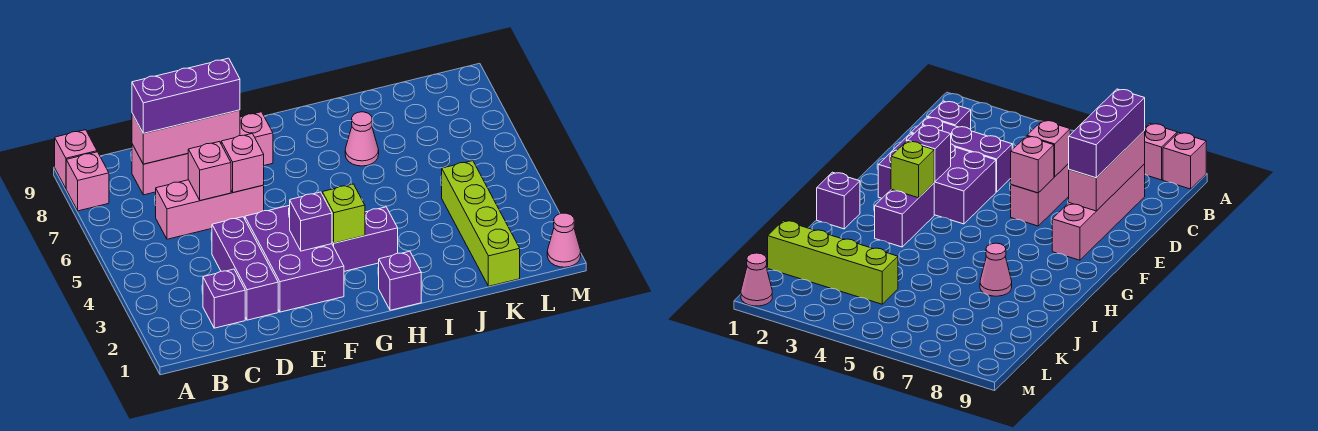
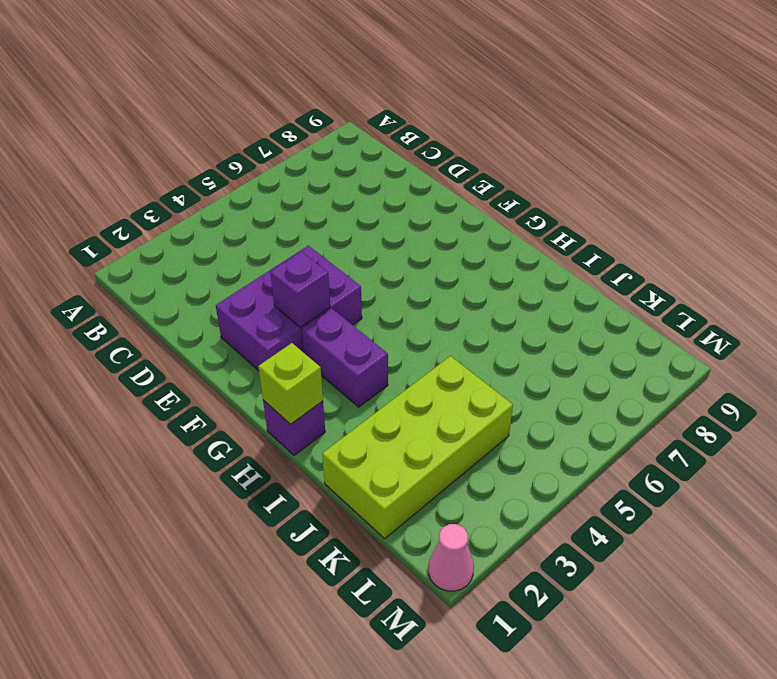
lime brick H1 level 2 -> lime brick G3 level 2
lime brick J1:K4 level 1 -> lime brick K1:K4 level 1
none -> pink brick A8 level 1
none -> pink brick A9 level 1
none -> purple brick C2 level 1

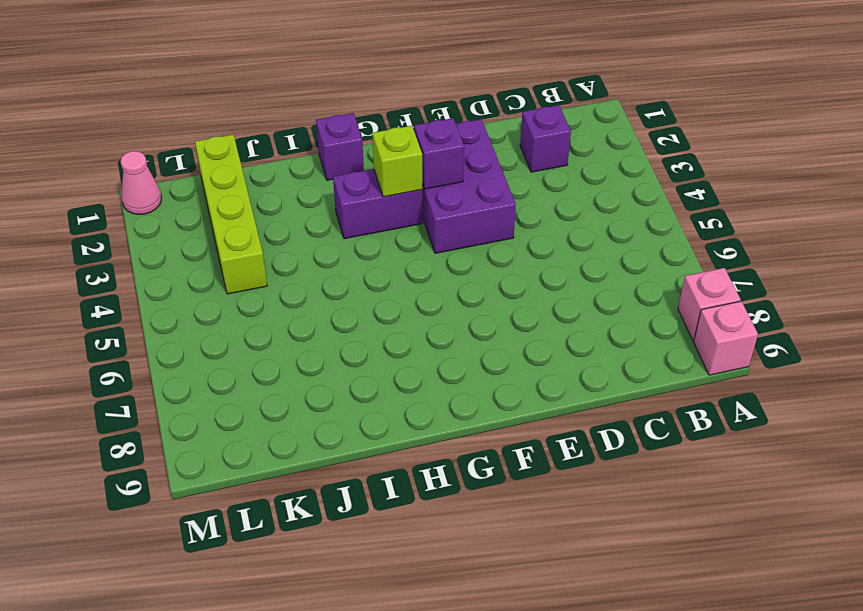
none -> pink brick C6:E6 level 1
none -> pink brick C8:F8 level 1
none -> purple brick D2:D4 level 1

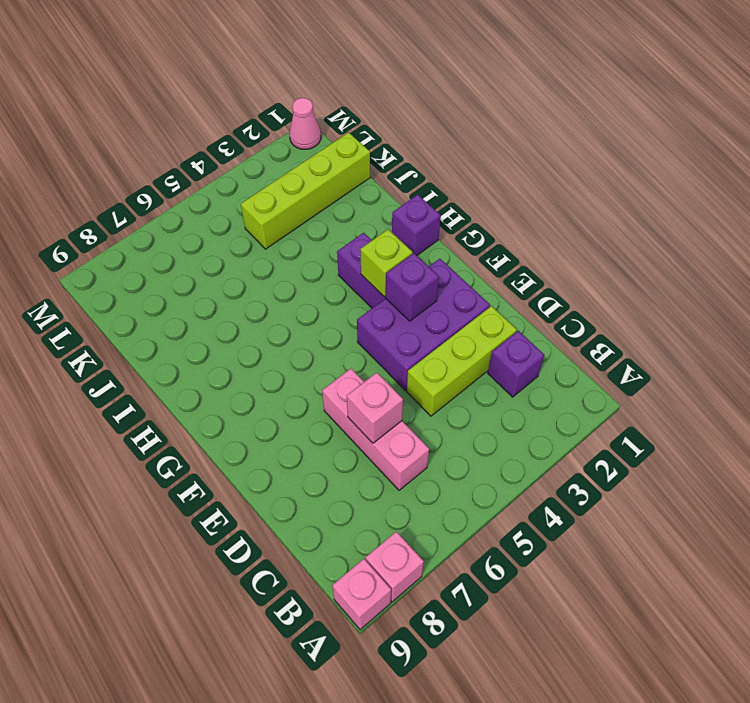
lime brick D2:D4 level 1 -> purple brick D2:D4 level 1
none -> pink brick C8:F8 level 1
none -> pink cone I7 level 1
none -> pink brick C8:E8 level 2

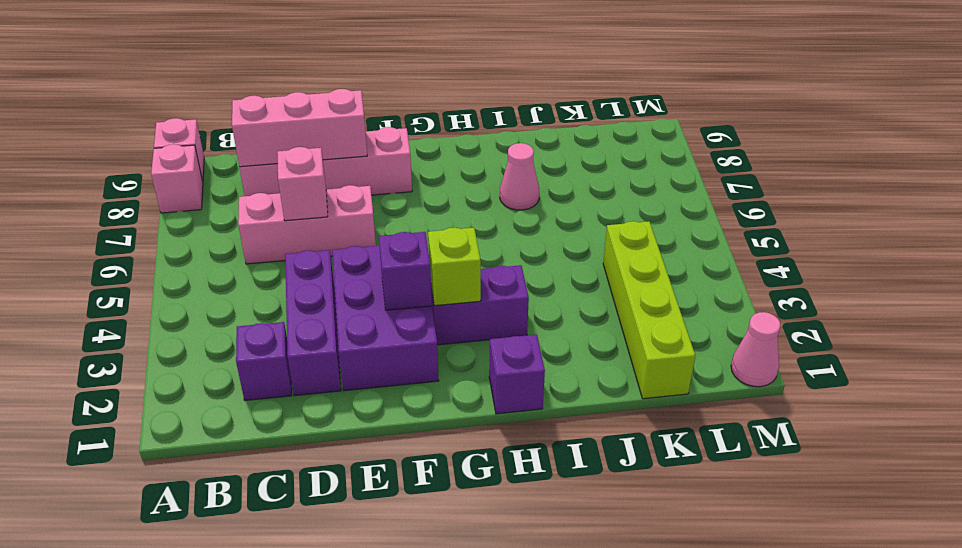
none -> pink brick E6 level 2
none -> purple brick C8:E8 level 3

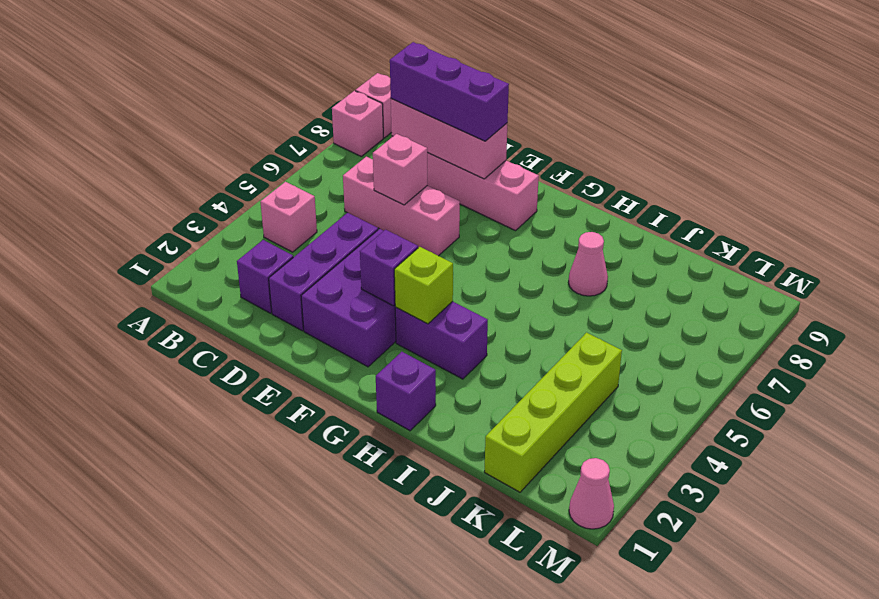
pink brick B4 level 1 -> pink brick E6 level 2

